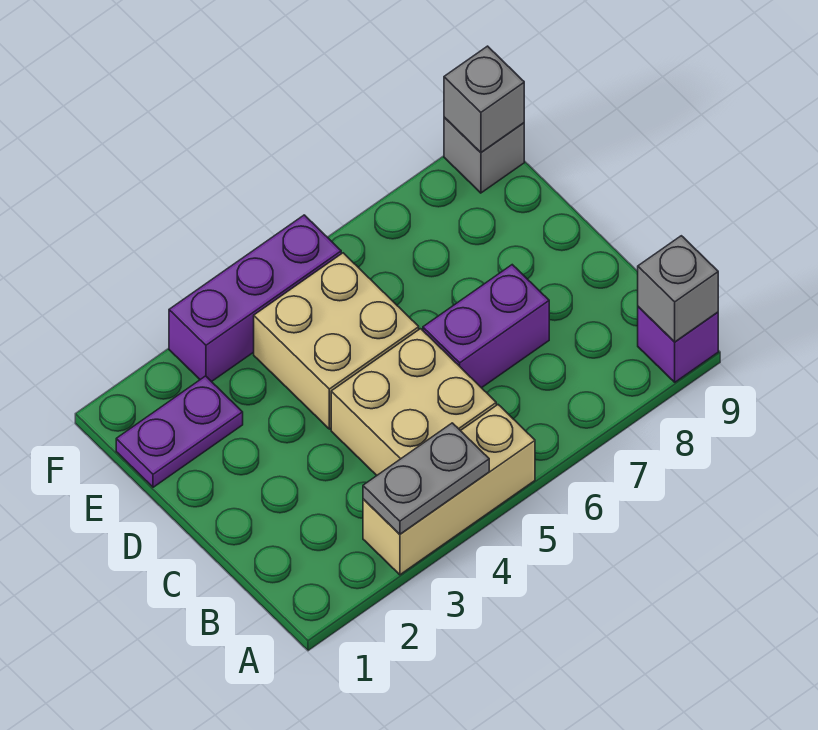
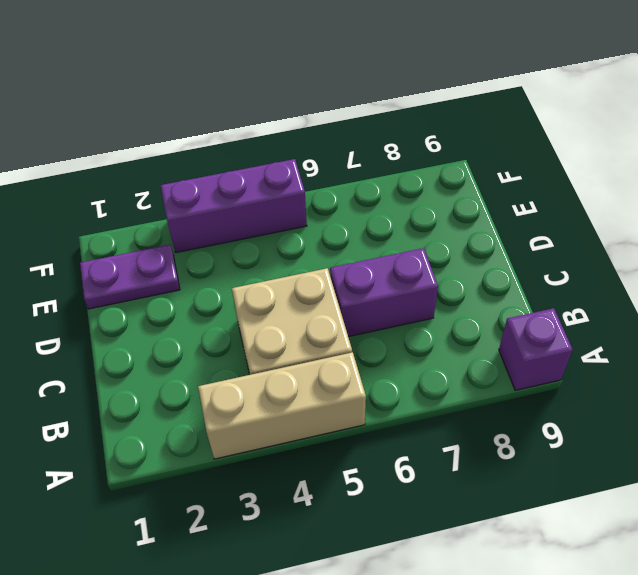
none -> tan brick D4:E5 level 1
none -> grey brick F9 level 1

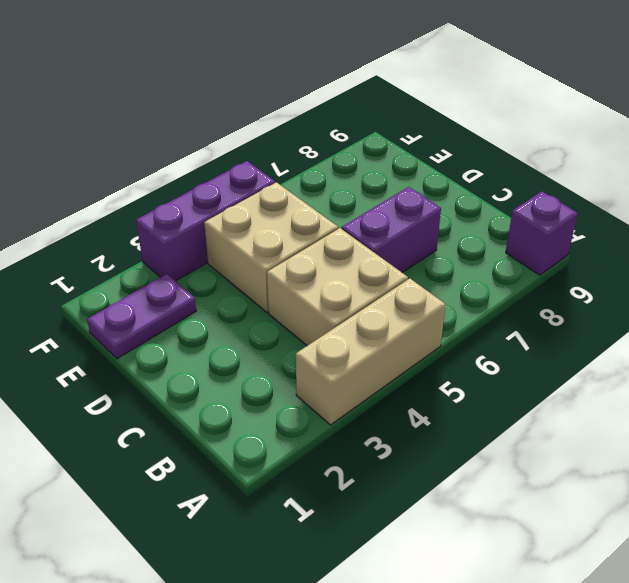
none -> grey brick F9 level 1
none -> grey plate A3:A4 level 2

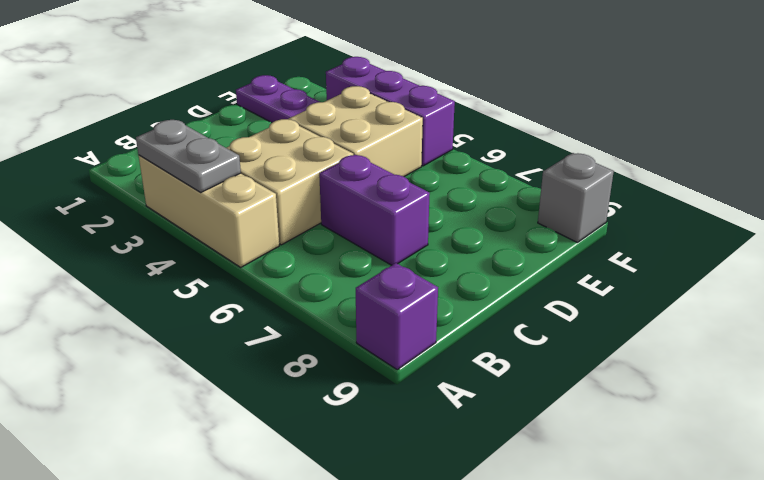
none -> grey brick A9 level 2
none -> grey brick F9 level 2

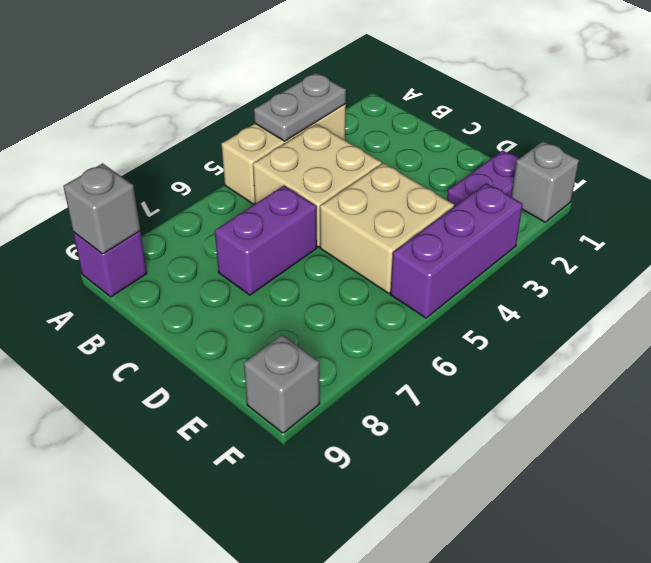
grey brick F1 level 1 -> grey brick F9 level 2

